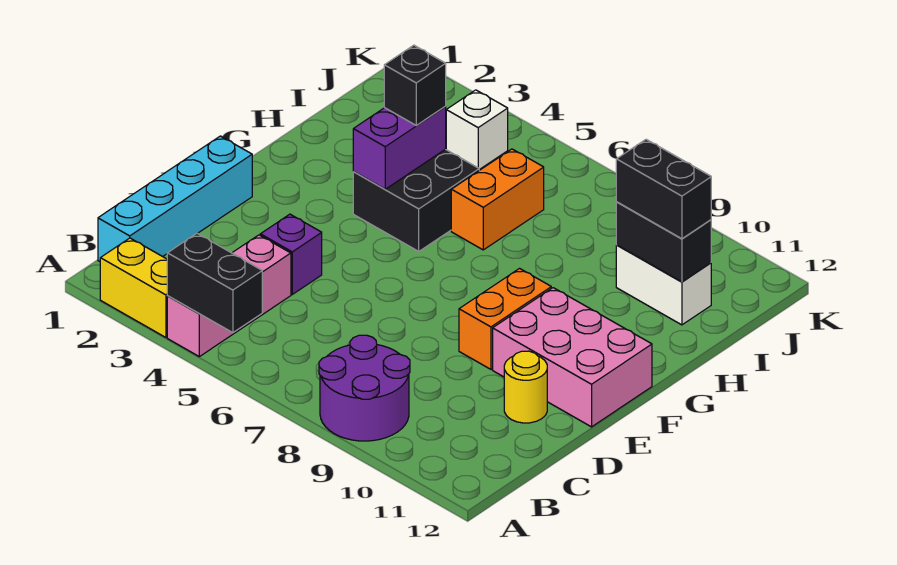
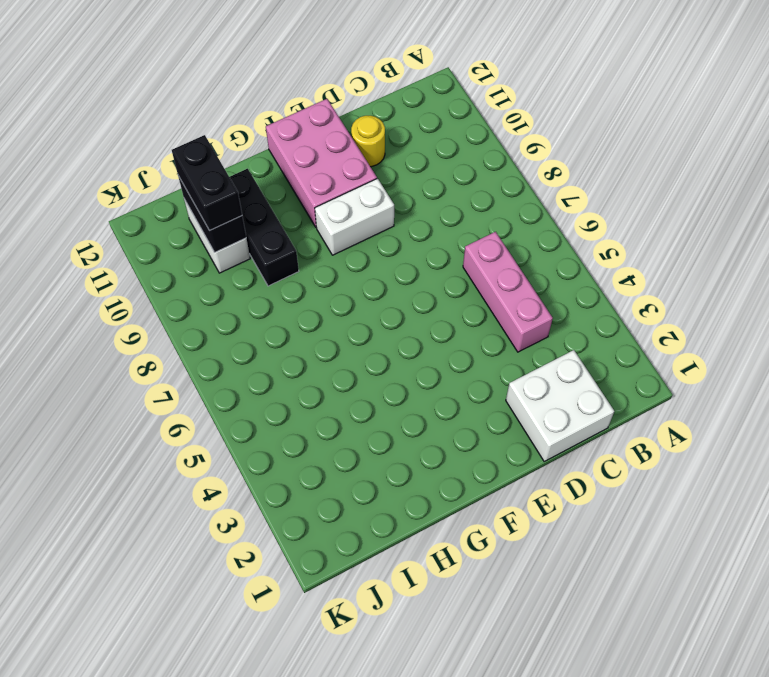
white brick C1:D2 level 1 -> cyan brick B1:E1 level 1
pink brick C4:C6 level 1 -> pink brick A4:C4 level 1
white brick E9:F9 level 1 -> orange brick E9:F9 level 1
black brick H9:H11 level 1 -> none
none -> yellow brick A2:A3 level 1
none -> purple round brick A8:B9 level 1
none -> purple brick D4 level 1

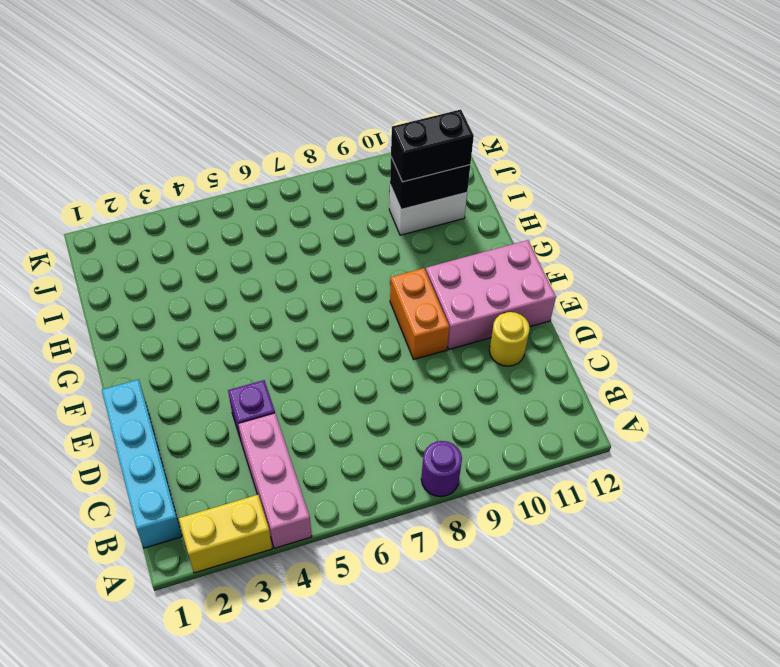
purple round brick A8 level 1 -> purple round brick A8:B9 level 1
none -> black brick G4:H5 level 1
none -> orange brick H6:I6 level 1
none -> white brick J4 level 1

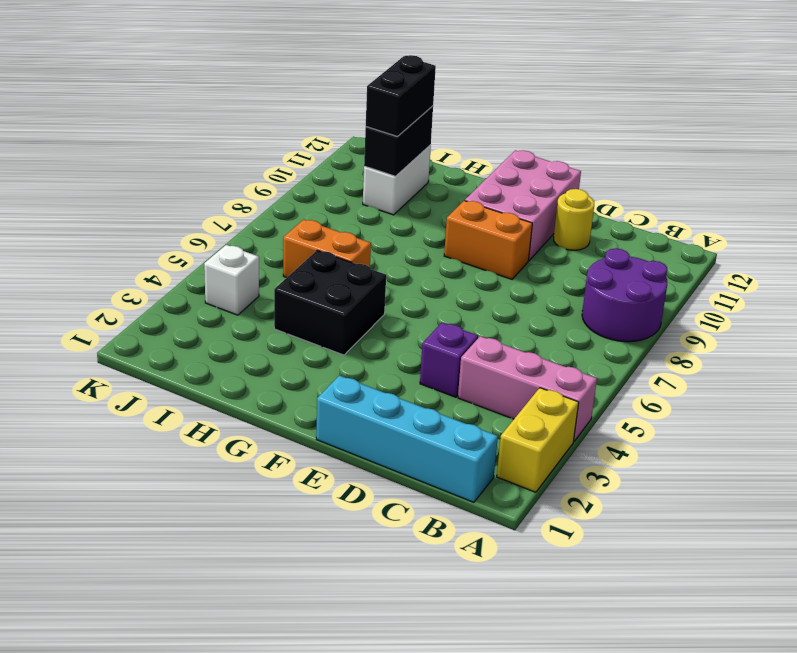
none -> black brick A4:A5 level 2
none -> purple brick G4:H4 level 2
none -> black brick H4 level 3

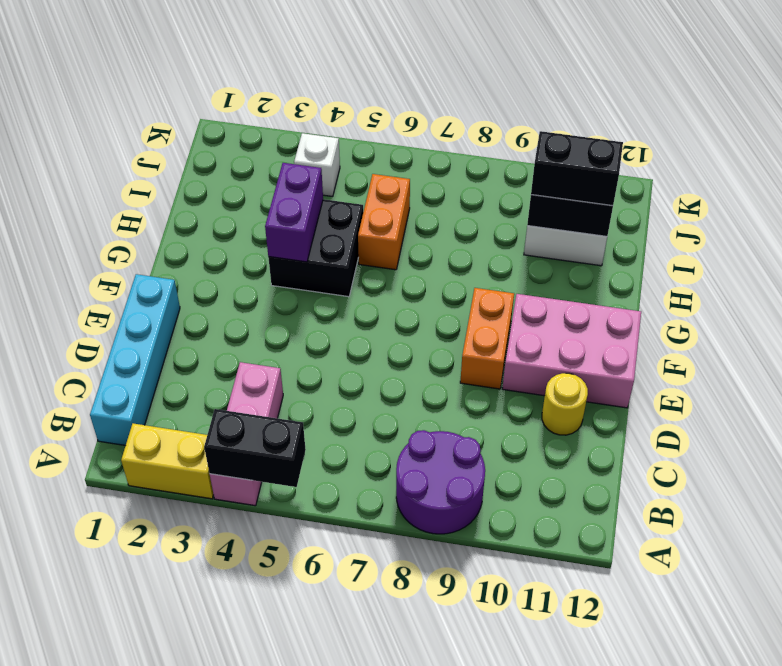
none -> purple brick D4 level 1
none -> black brick H4 level 3

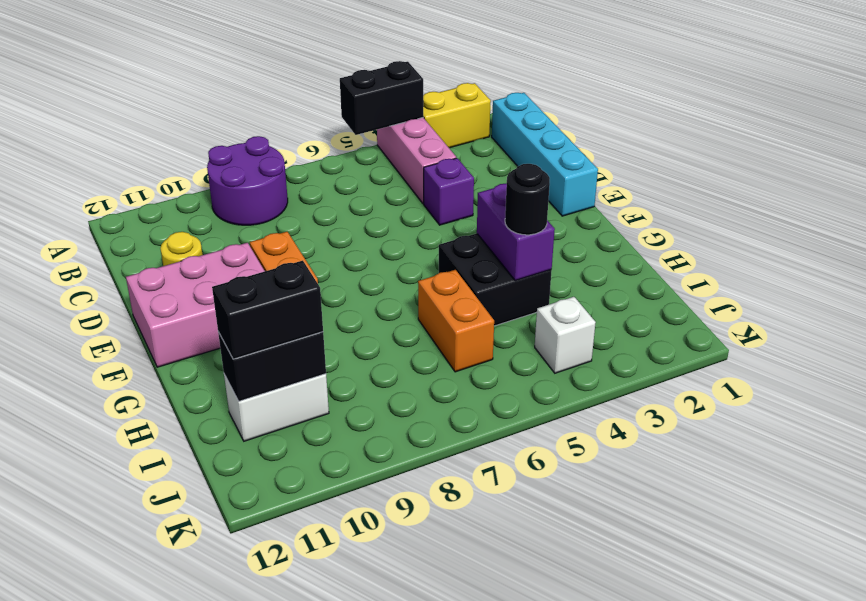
black round brick H4 level 3 -> black brick H4 level 3

